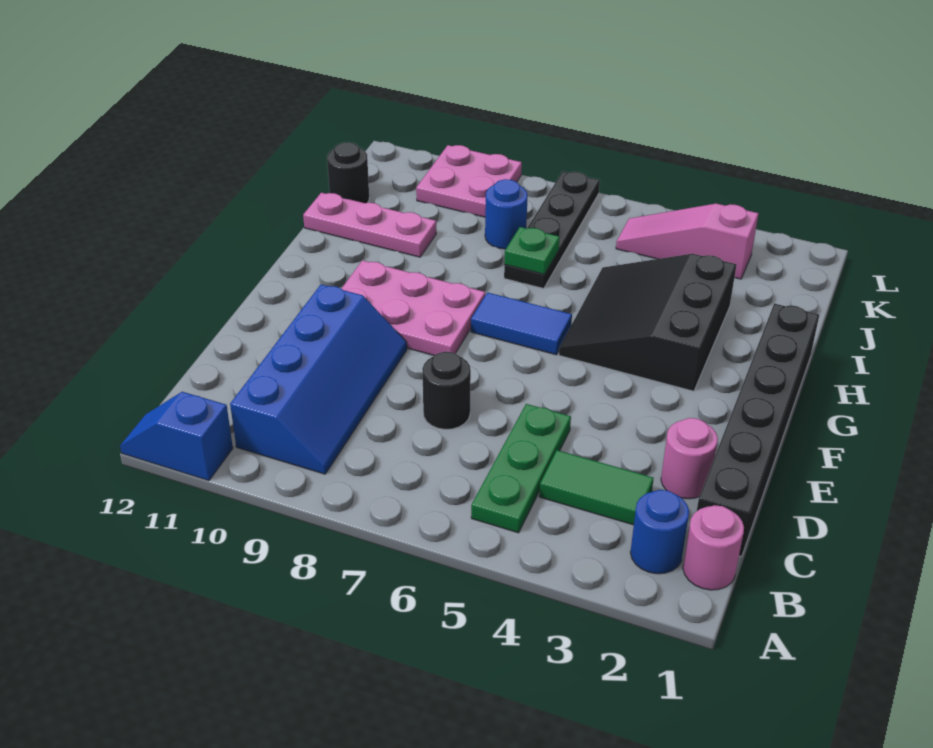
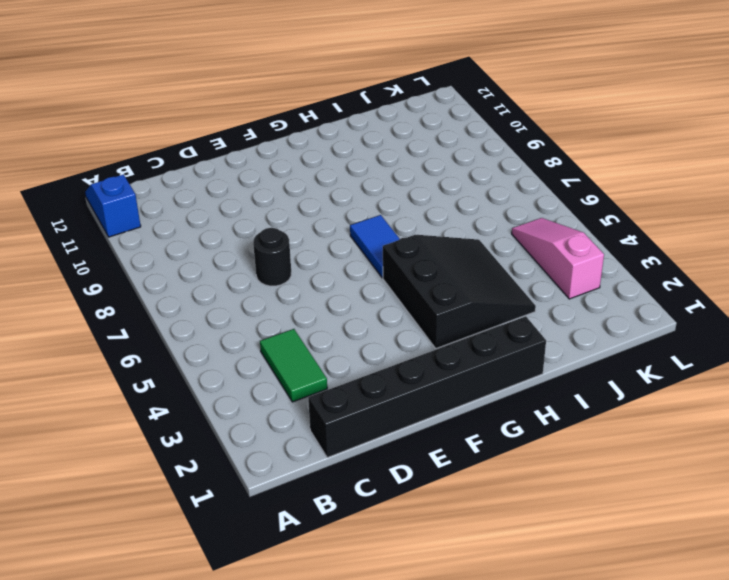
black slope G3:I5 level 1 top G -> black slope G3:I5 level 1 top 3
none -> pink round brick B1 level 1
none -> blue round brick B2 level 1
none -> green plate B5:D5 level 1

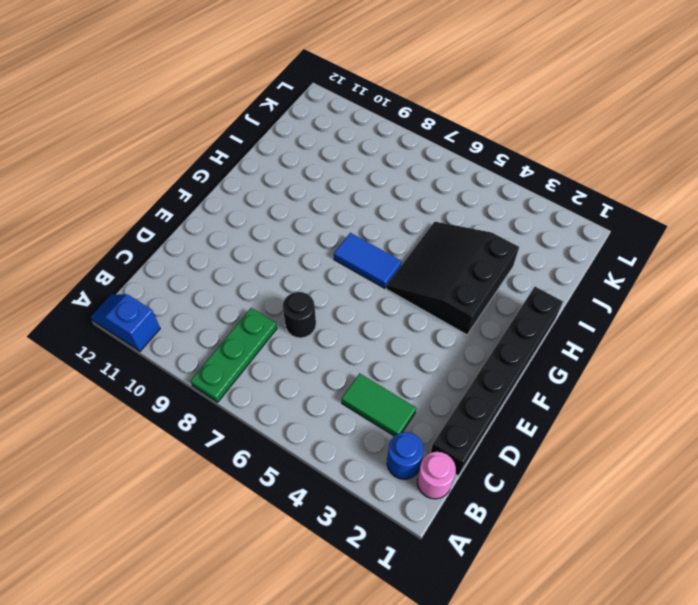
green plate A8:C8 level 1 -> green plate B5:D5 level 1
none -> blue slope B9:E10 level 1 top 10
none -> pink round brick D2 level 1
none -> pink plate F8:G10 level 1

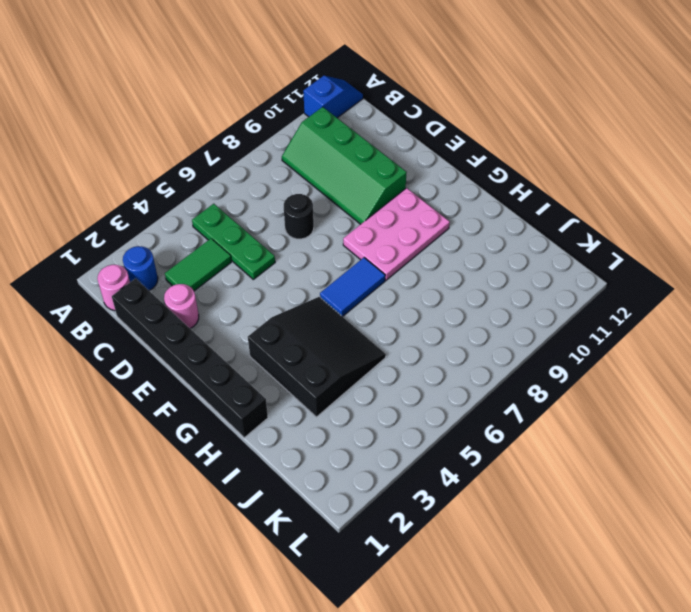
green slope B9:E10 level 1 top 10 -> blue slope B9:E10 level 1 top 10
none -> black plate I7:L7 level 1
none -> pink plate I10:I12 level 1
none -> blue round brick J8 level 1

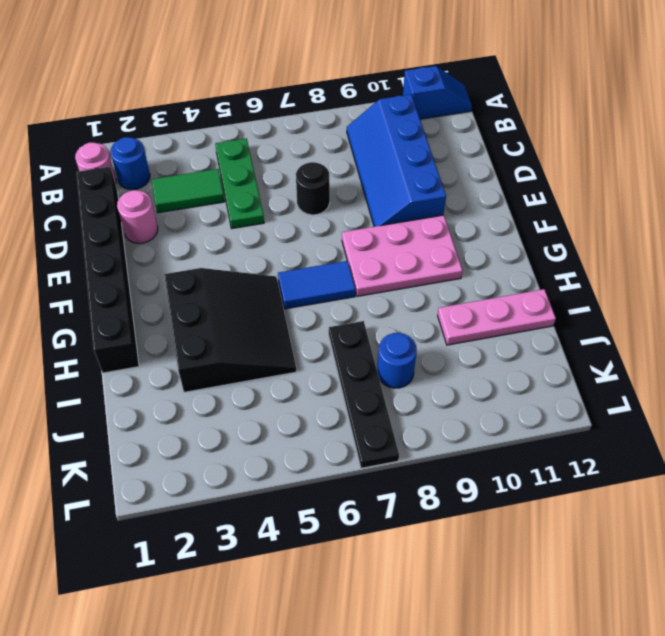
none -> black round brick J12 level 1
none -> pink slope K3:K5 level 1 top 3
none -> pink plate K9:L10 level 1

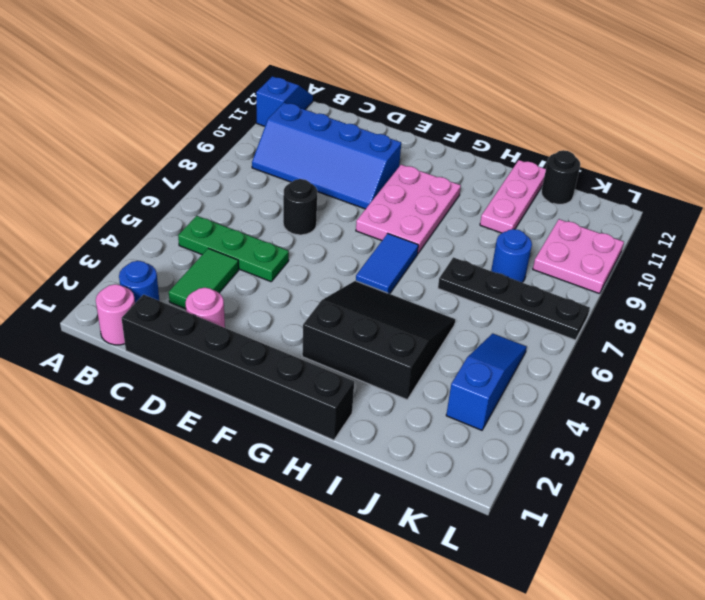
blue slope K3:K5 level 1 top 3 -> pink slope K3:K5 level 1 top 3
none -> green plate I7 level 2

